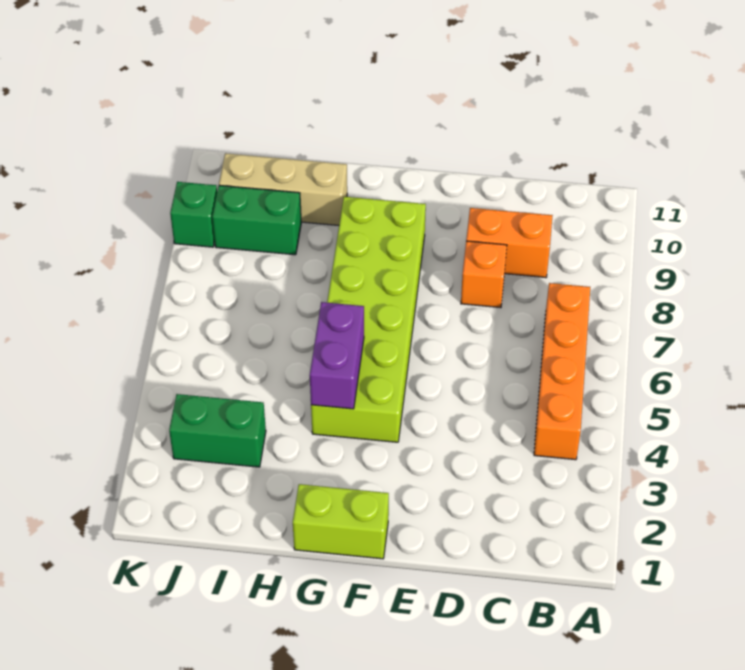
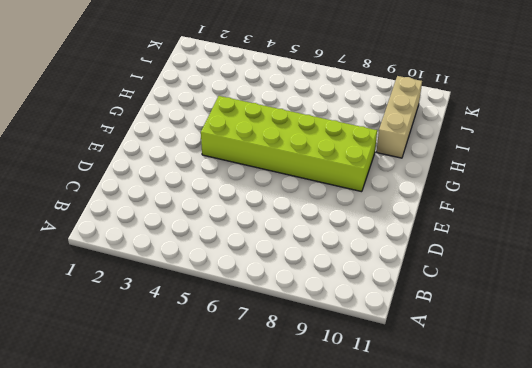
none -> orange brick B4:B7 level 1
none -> orange brick C9:D9 level 1

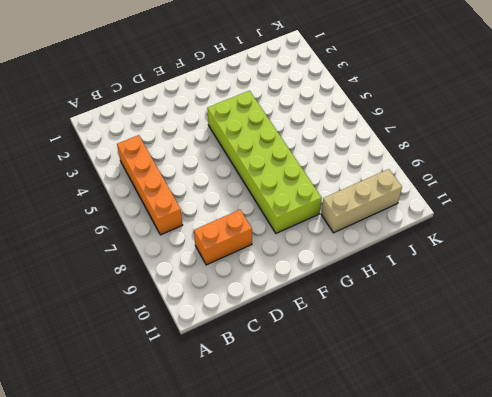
none -> orange brick D8 level 1
none -> lime brick F1:G1 level 1

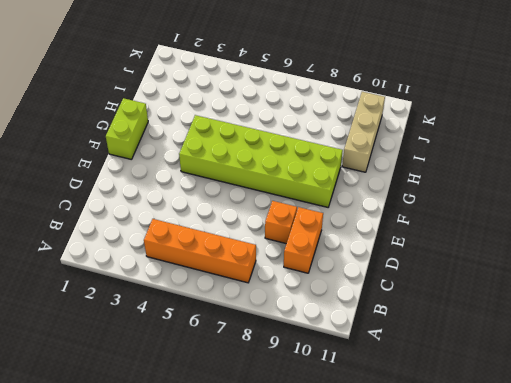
none -> green brick I3:J3 level 1
none -> green brick I9:J9 level 1

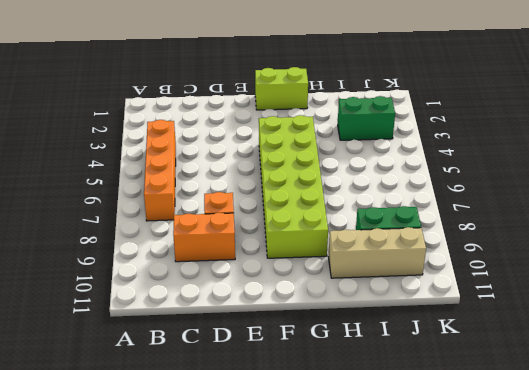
none -> green brick K9 level 1
none -> purple brick G4:G5 level 2

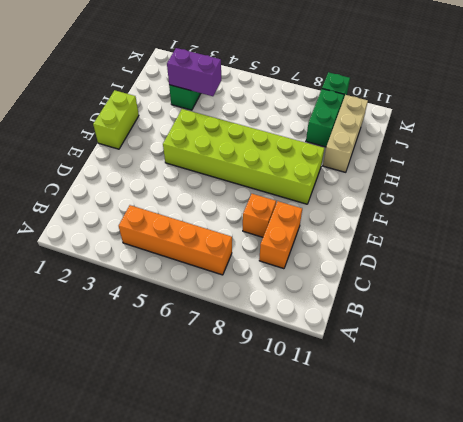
purple brick I3:I4 level 2 -> purple brick G4:G5 level 2

